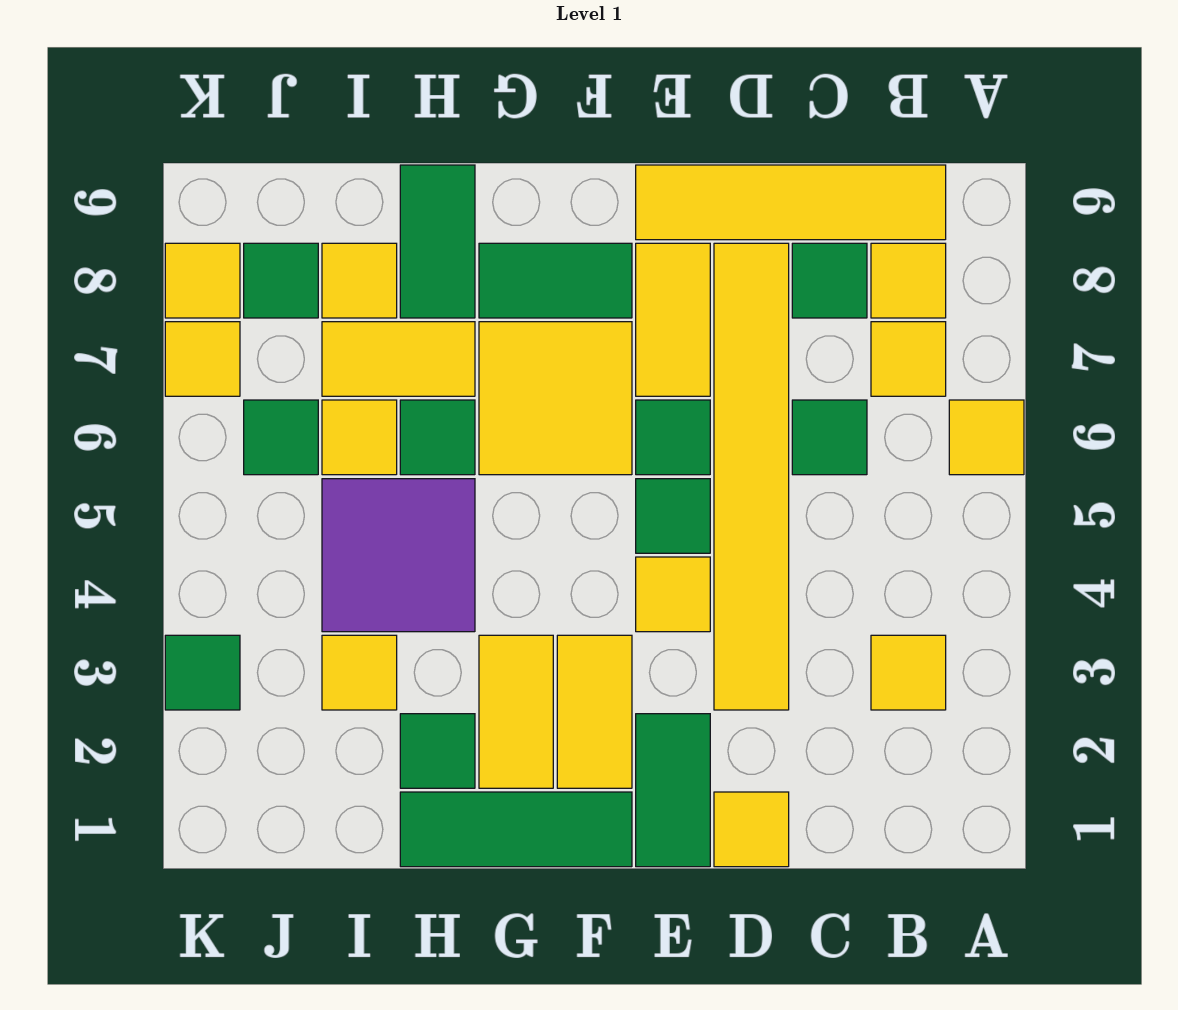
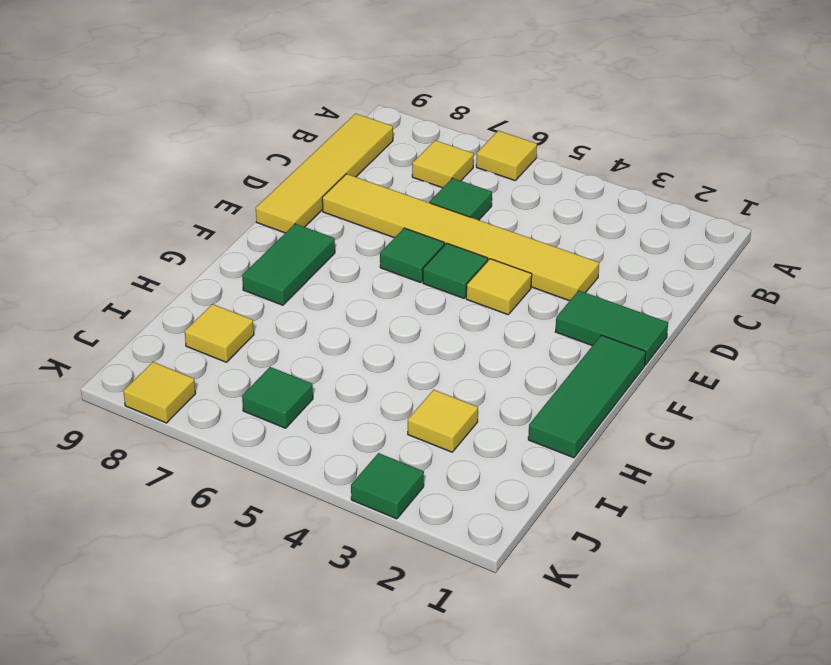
none -> yellow tile B3 level 1
none -> yellow tile B8 level 1
none -> green tile C8 level 1
none -> yellow tile D1 level 1

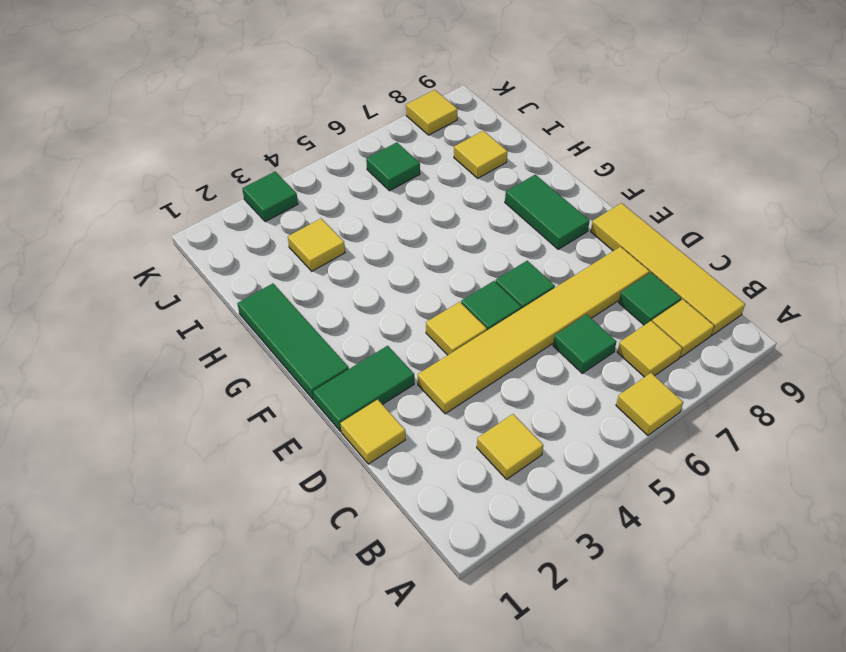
none -> yellow tile E7:E8 level 1
none -> yellow tile F2:F3 level 1
none -> yellow tile F6:G7 level 1
none -> yellow tile G2:G3 level 1

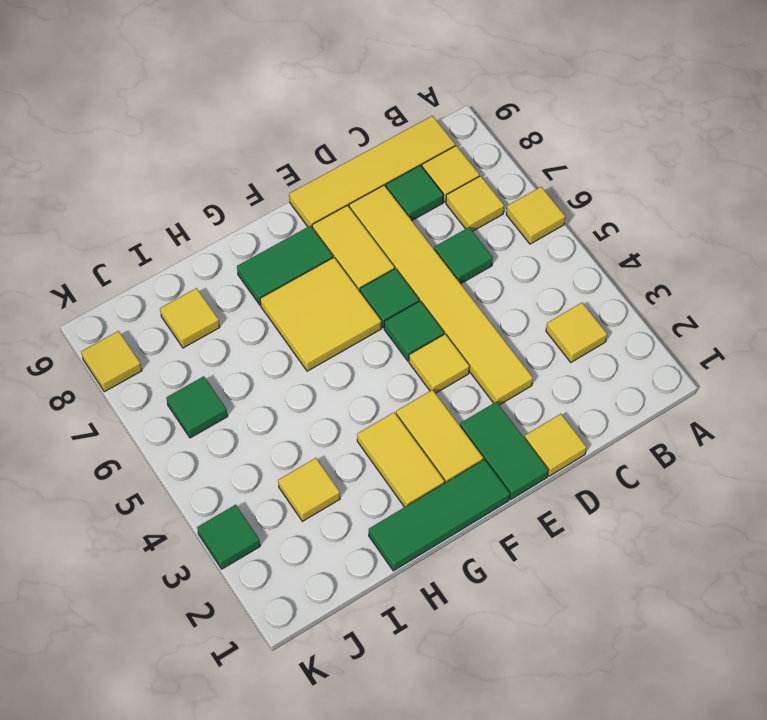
none -> green tile H2 level 1
none -> purple tile H4:I5 level 1
none -> green tile H6 level 1
none -> yellow tile H7:I7 level 1

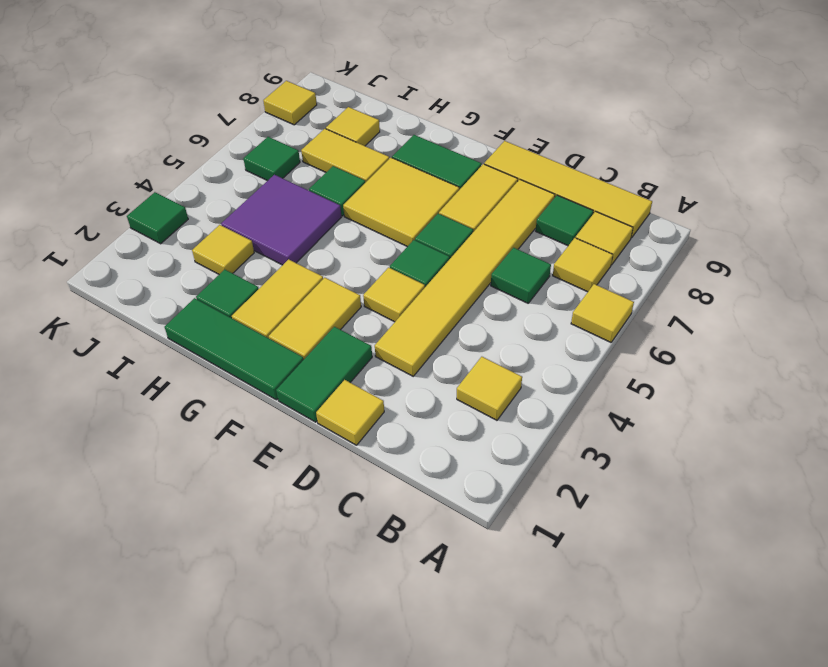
none -> green tile H8:H9 level 1
none -> yellow tile I6 level 1
none -> green tile J8 level 1
none -> yellow tile K7 level 1

